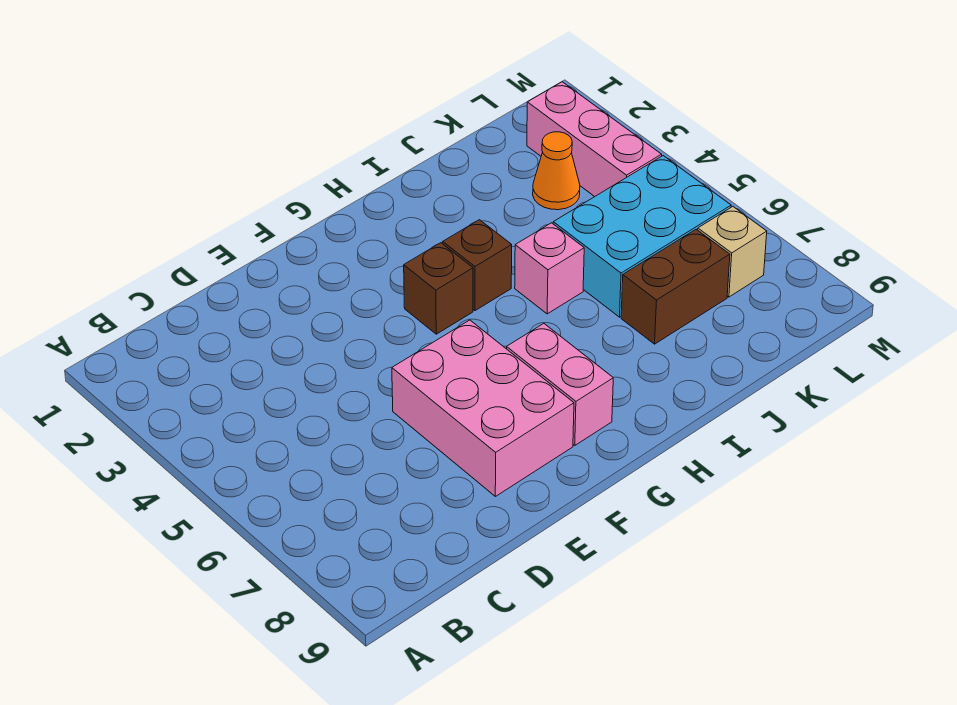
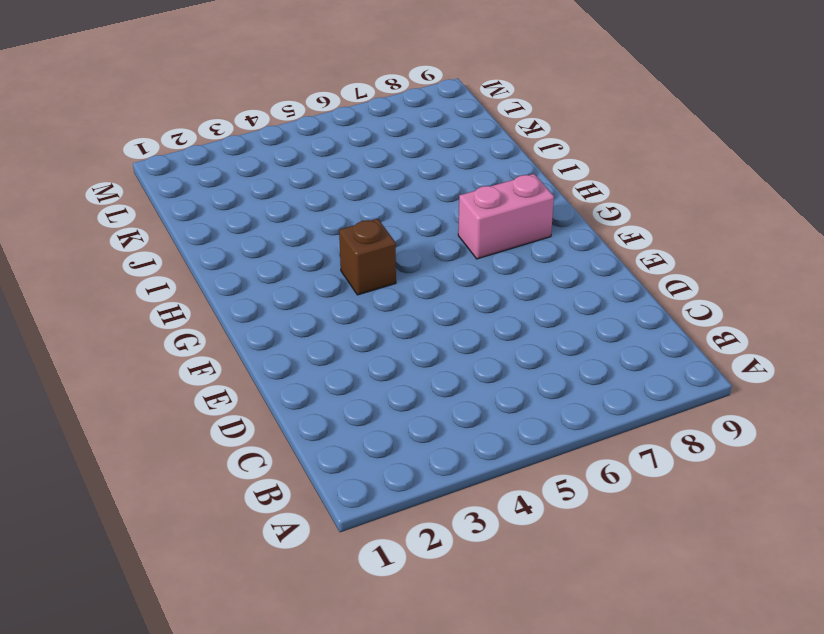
none -> pink brick E6:F8 level 1
none -> brown brick H4 level 1

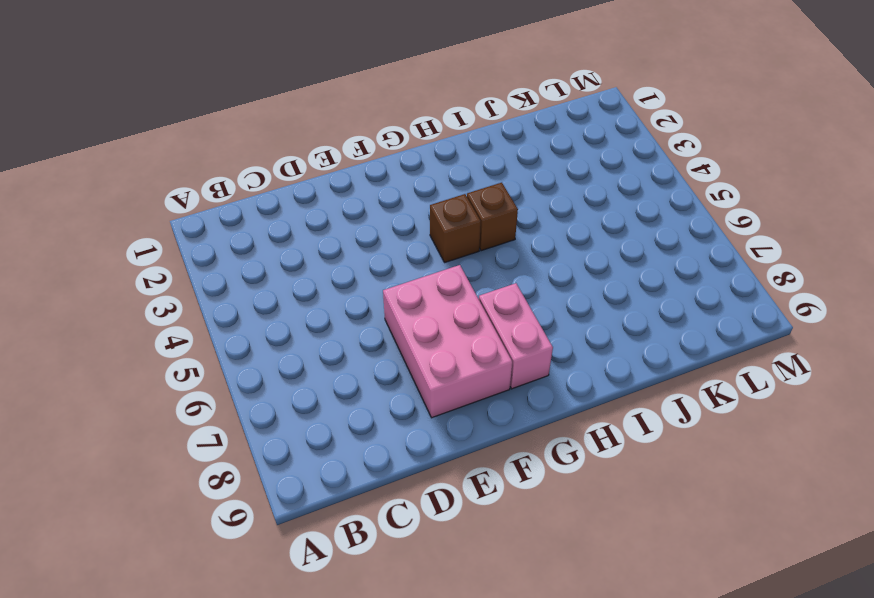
none -> pink brick I5 level 1
none -> cyan brick J5:L6 level 1

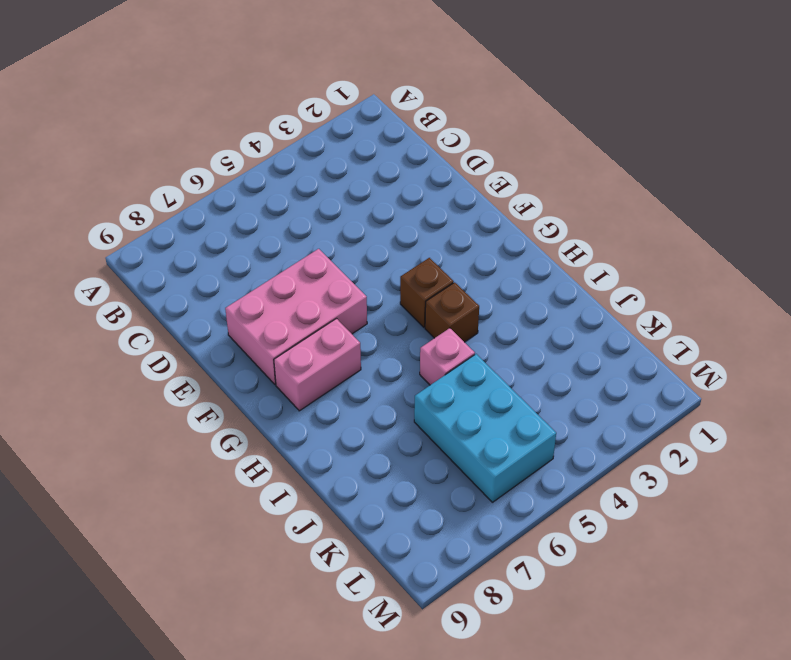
none -> brown brick J7:K7 level 1
none -> orange cone K3 level 1

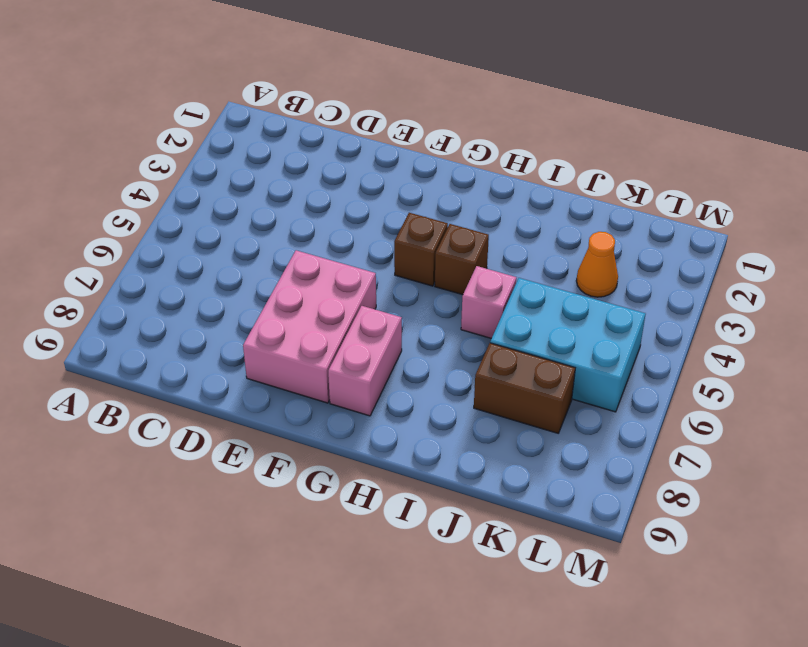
none -> pink brick L2:L4 level 1
none -> tan brick L7 level 1

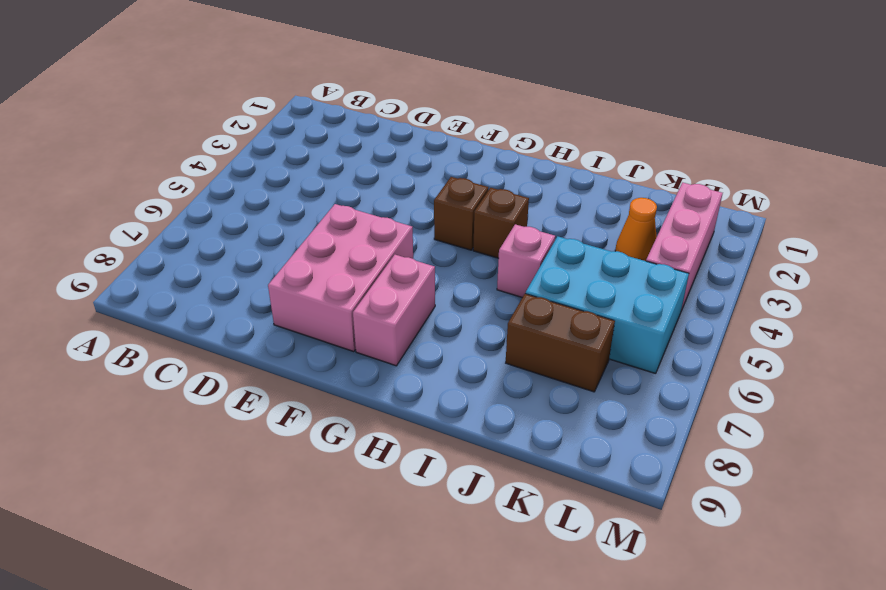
none -> tan brick L7 level 1

